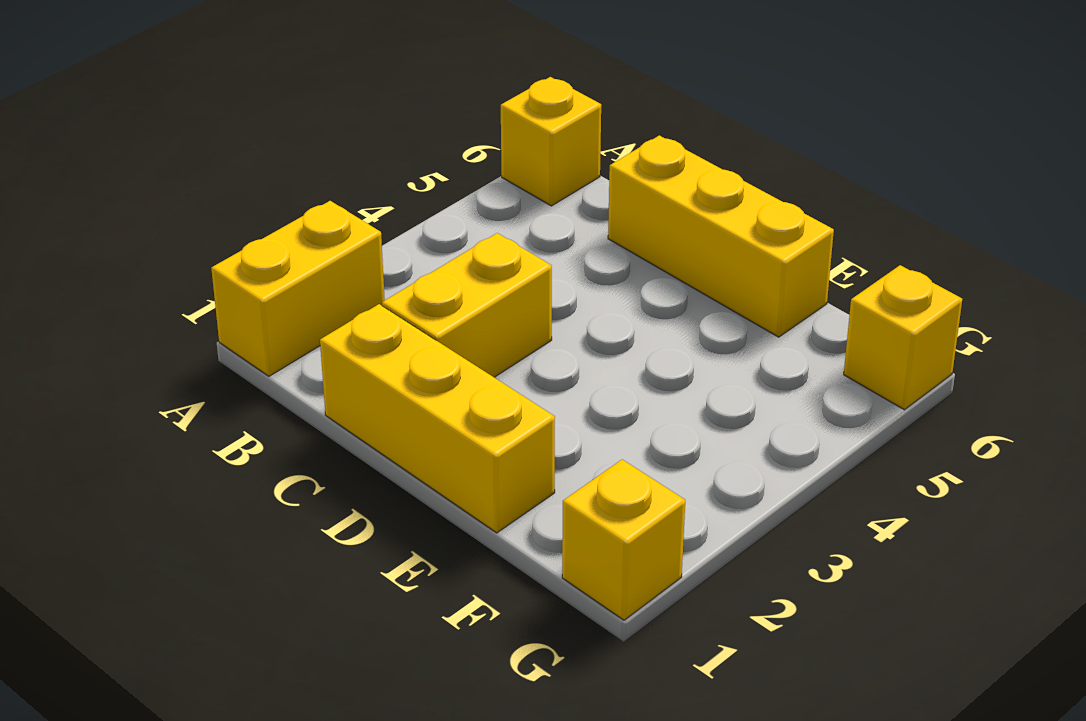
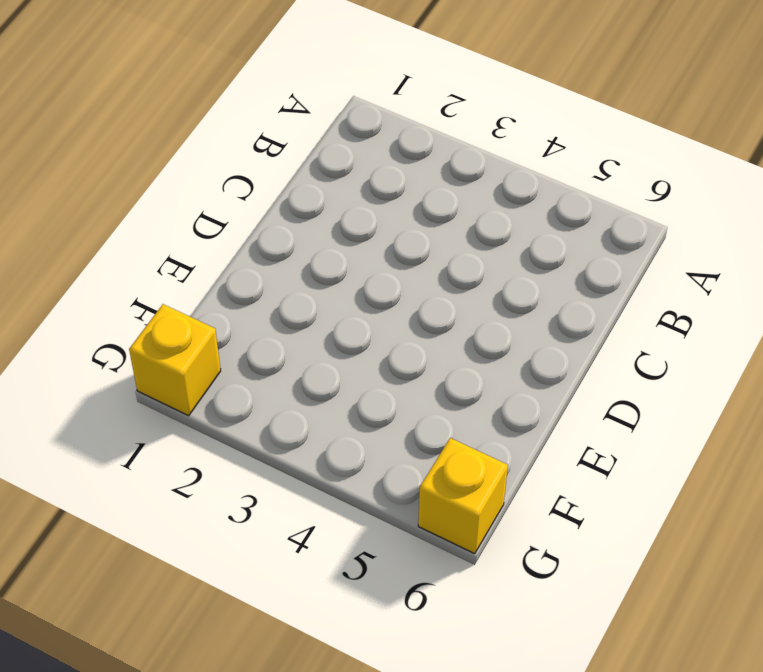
none -> yellow brick A1:A2 level 1
none -> yellow brick A6 level 1

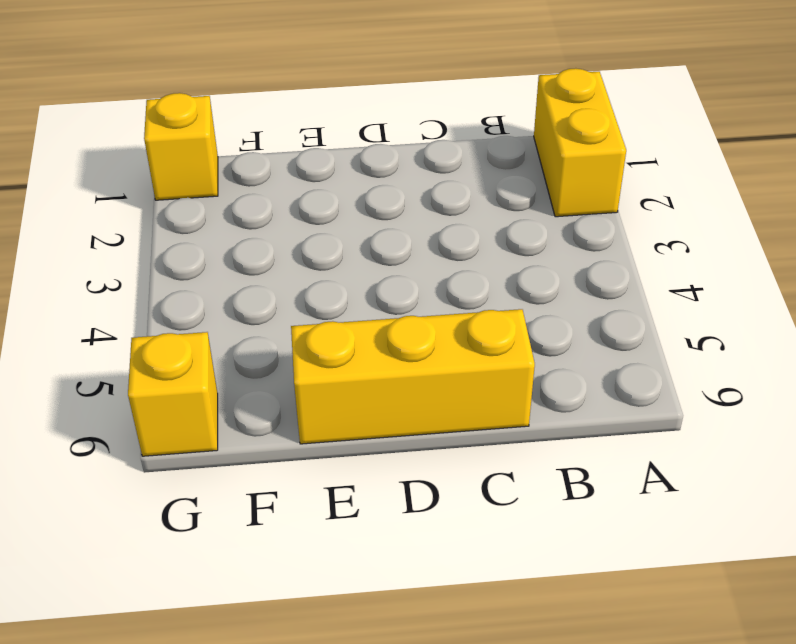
none -> yellow brick A6 level 1
none -> yellow brick C1:E1 level 1

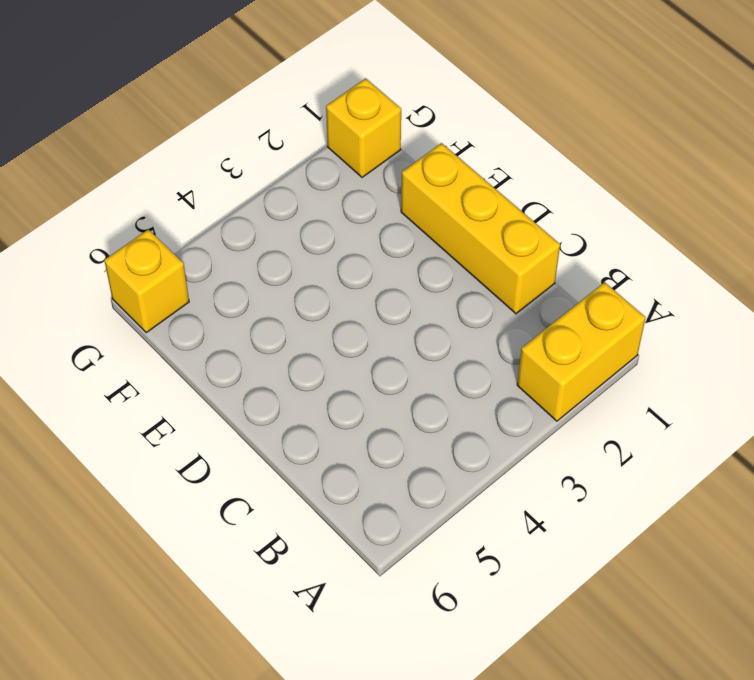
none -> yellow brick A6 level 1
none -> yellow brick C2:C3 level 1

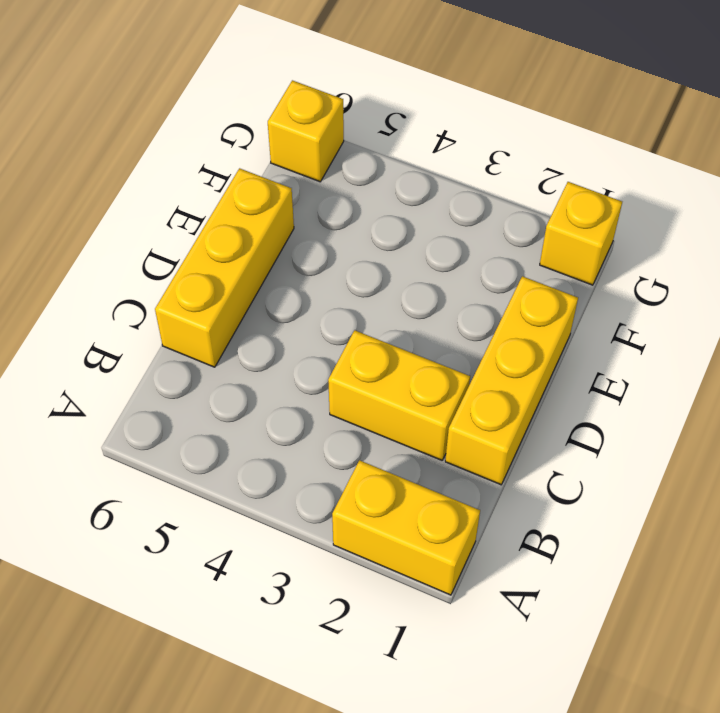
none -> yellow brick A6 level 1

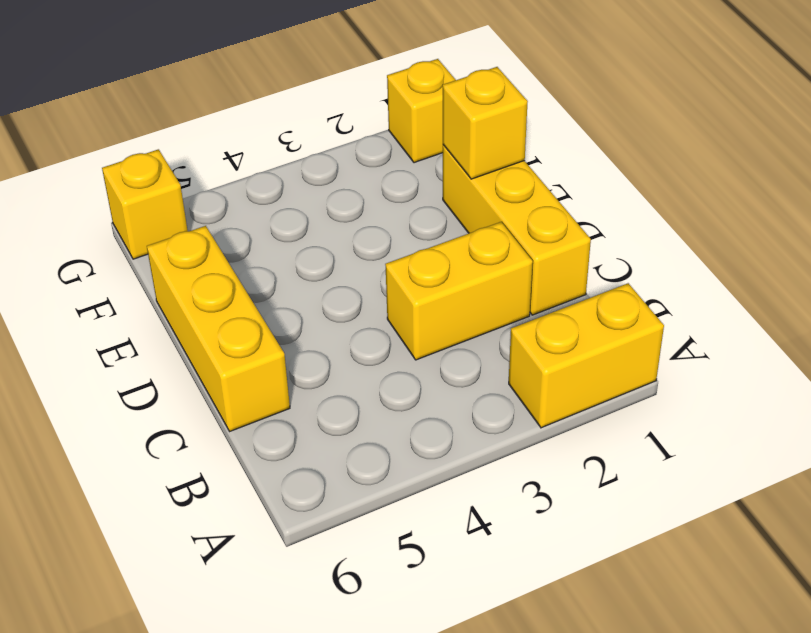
yellow brick E1 level 2 -> yellow brick A6 level 1

